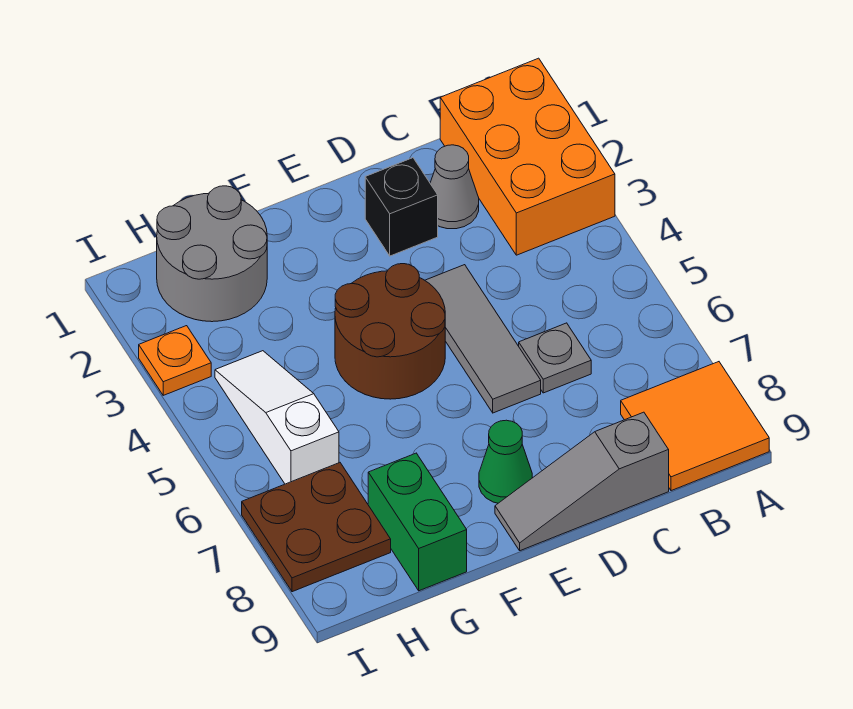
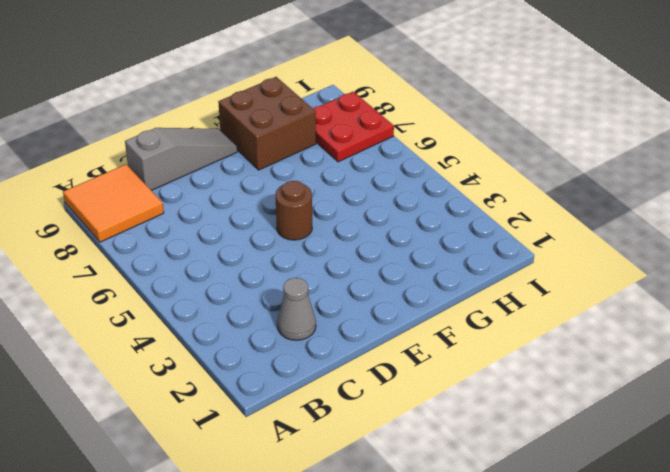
brown round brick E5 level 1 -> brown round brick E4:F5 level 1
brown brick F8:G9 level 1 -> green brick G8:G9 level 1
red plate H7:I8 level 1 -> brown plate H7:I8 level 1
none -> orange brick A1:B3 level 1
none -> grey plate C6 level 1
none -> black brick D2 level 1

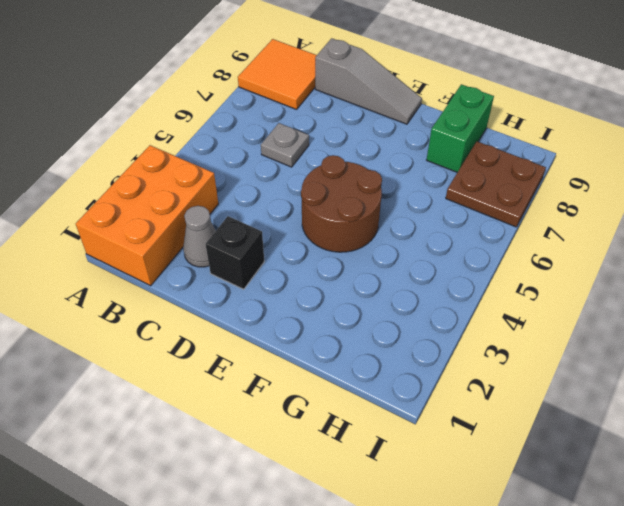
none -> grey tile D4:D6 level 1
none -> green cone E8 level 1
none -> grey round brick G1:H2 level 1

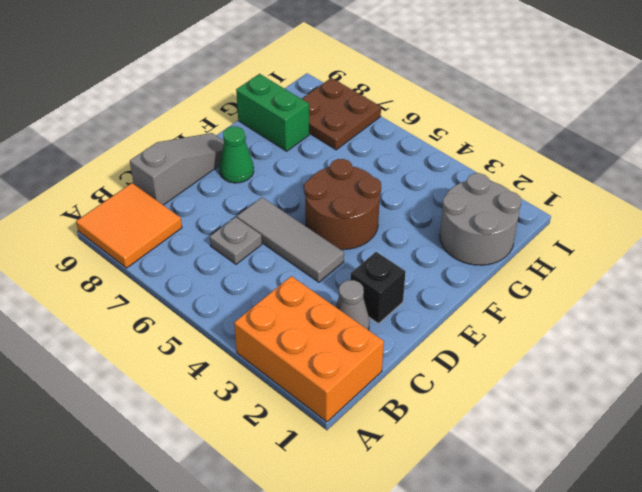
none -> white slope H4:H6 level 1 top 6
none -> orange plate I3 level 1

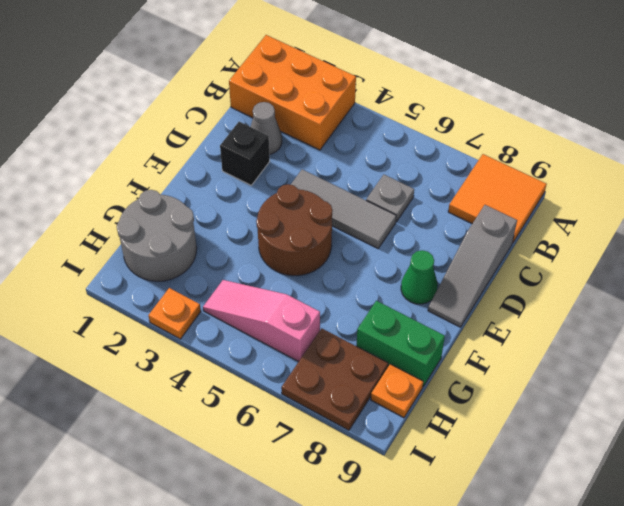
pink slope H4:H6 level 1 top 6 -> white slope H4:H6 level 1 top 6
orange plate H9 level 1 -> none

